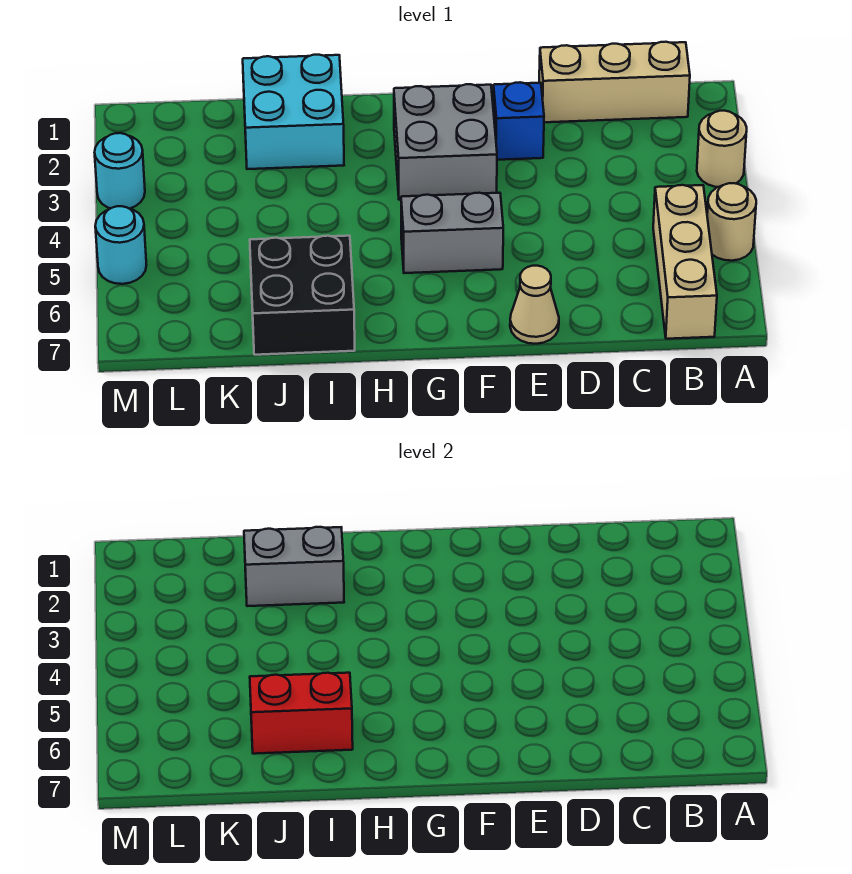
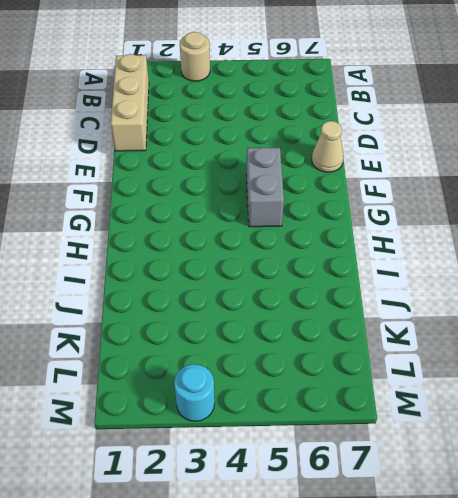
none -> tan round brick A5 level 1
none -> tan brick B5:B7 level 1
none -> blue brick E2 level 1

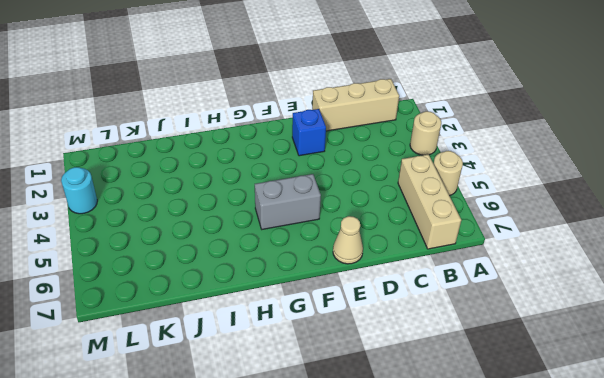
none -> grey brick F2:G3 level 1
none -> cyan brick I1:J2 level 1
none -> black brick I6:J7 level 1

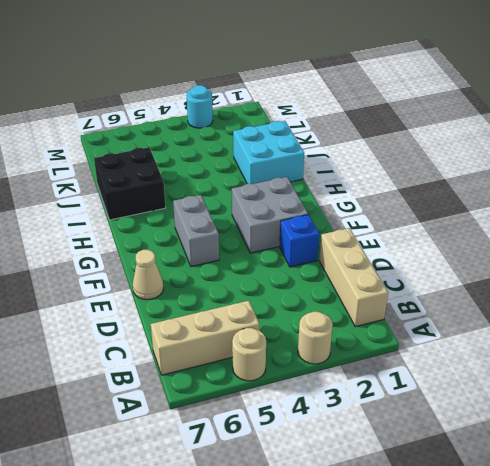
none -> cyan round brick M5 level 1
none -> grey brick I2:J2 level 2
none -> red brick I6:J6 level 2

